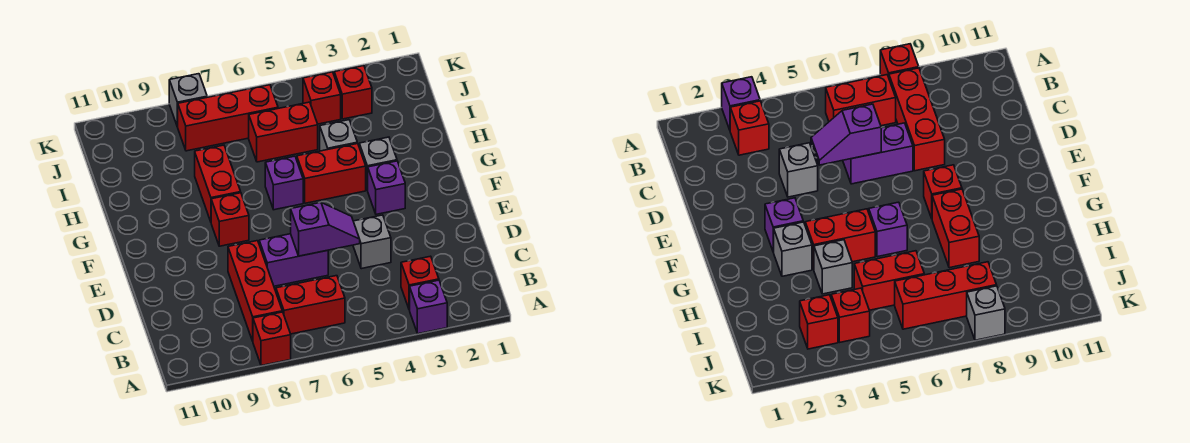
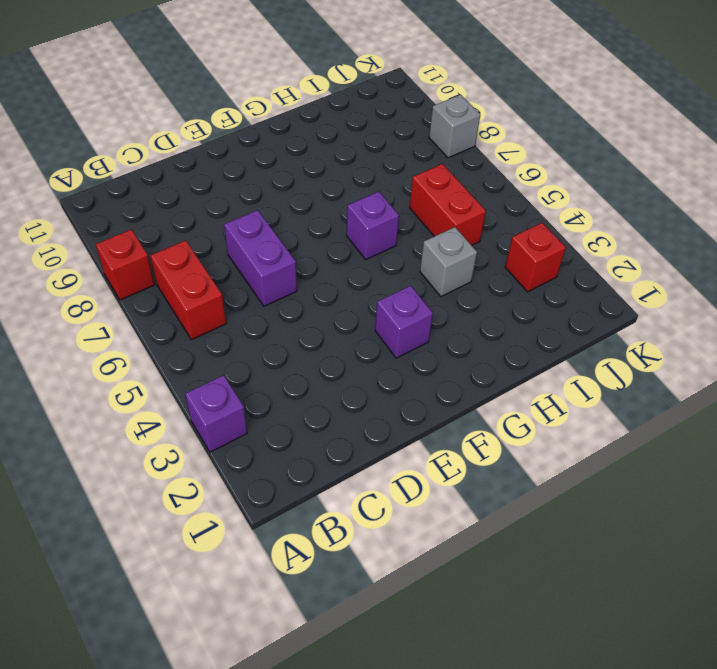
none -> red brick B3 level 1
none -> red brick B8:D8 level 1
none -> grey brick D4 level 1

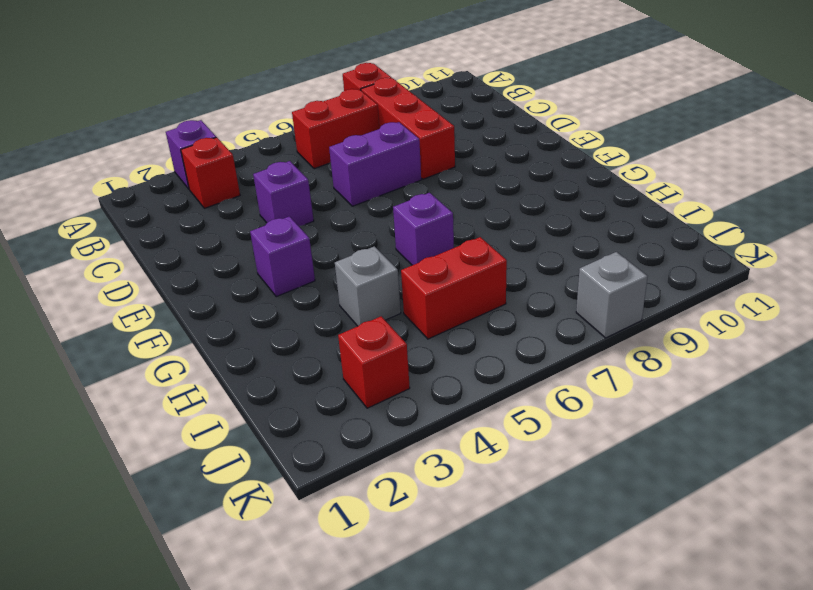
purple brick D4 level 1 -> grey brick D4 level 1
none -> red brick F8 level 1
none -> grey brick G3 level 1
none -> red brick G4:G5 level 1

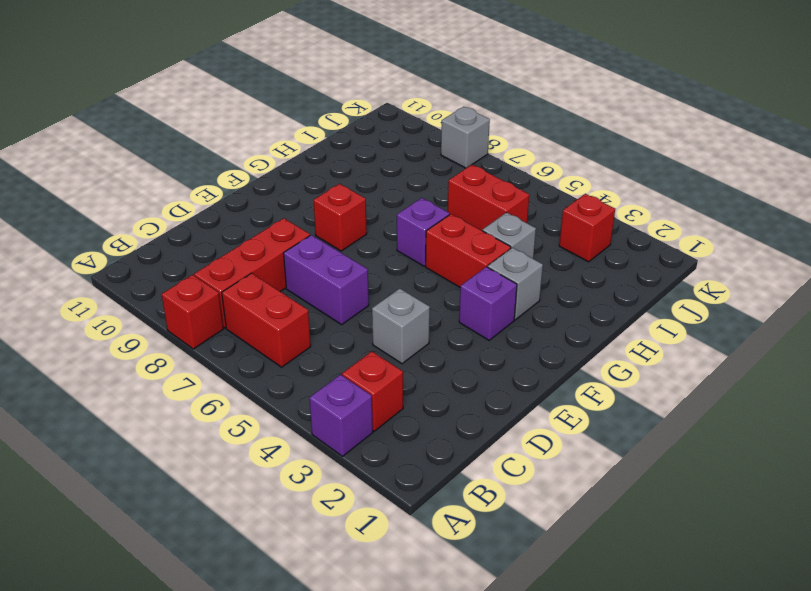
none -> red brick G8:H8 level 1
none -> red brick J4 level 1
none -> red brick J6:J8 level 1

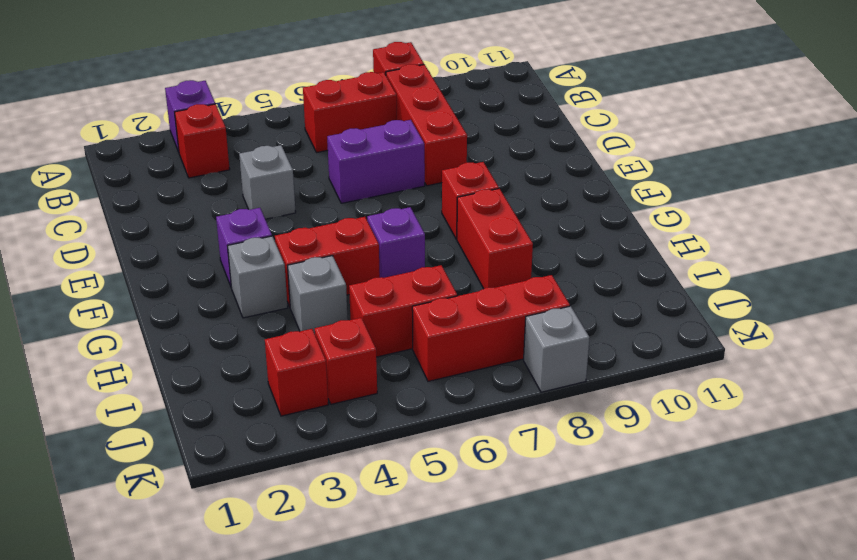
none -> purple slope D5:D6 level 2 top 6

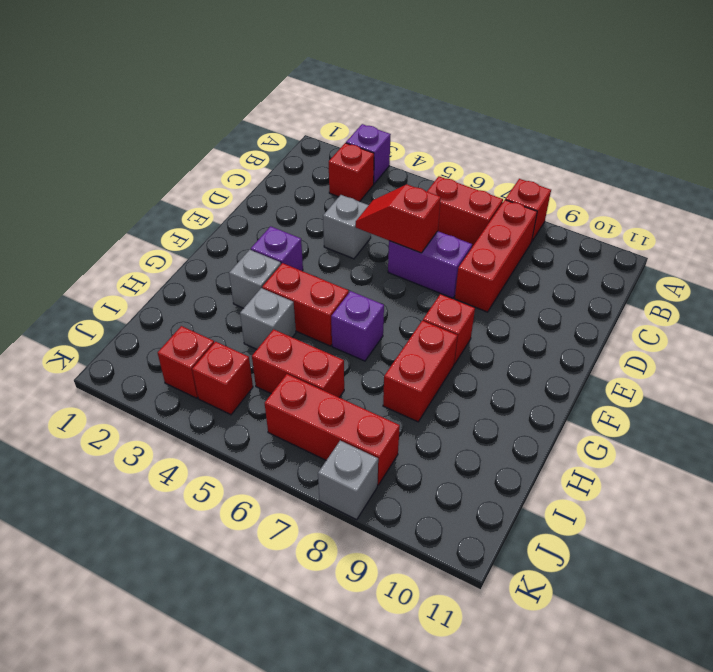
red slope D5:D6 level 2 top 6 -> purple slope D5:D6 level 2 top 6

